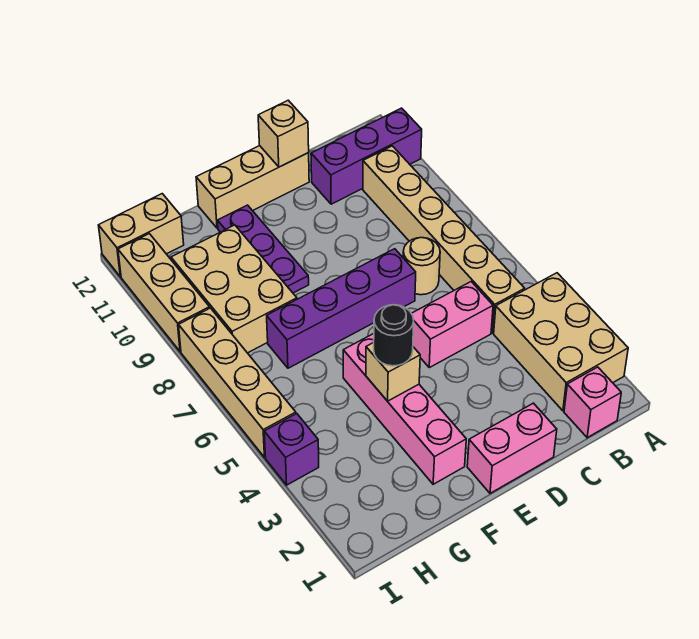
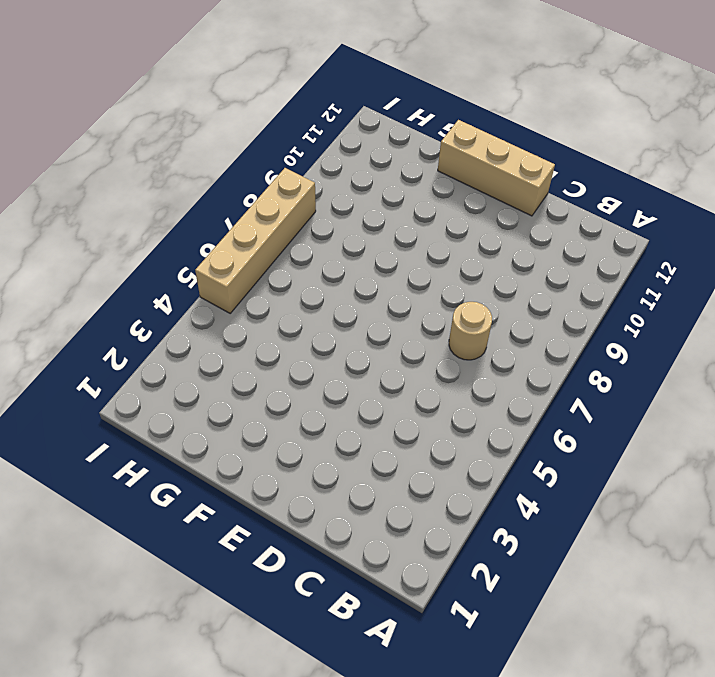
none -> tan brick A2:B4 level 1
none -> purple brick A11:C11 level 1
none -> pink brick B1 level 1

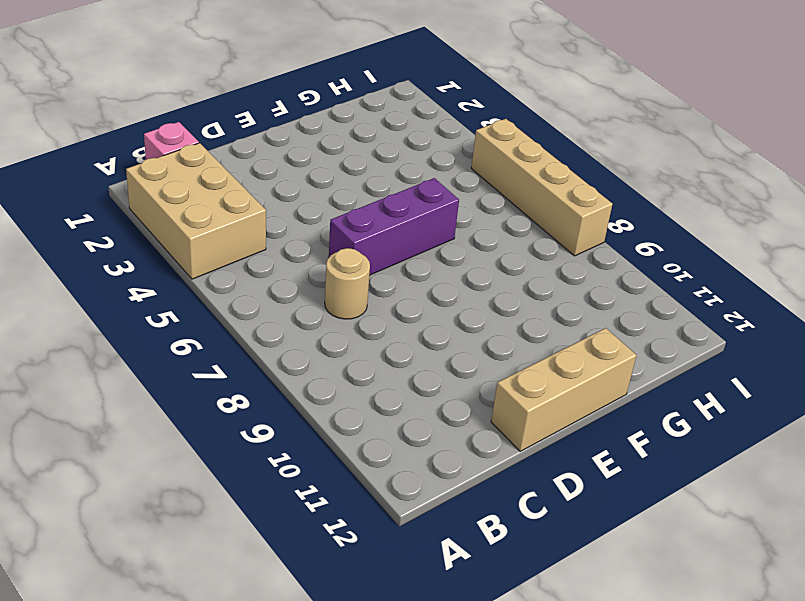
purple brick D6:F6 level 1 -> purple brick A11:C11 level 1
none -> tan brick B5:B10 level 1
none -> pink brick C5:D5 level 1
none -> pink brick D1:E1 level 1

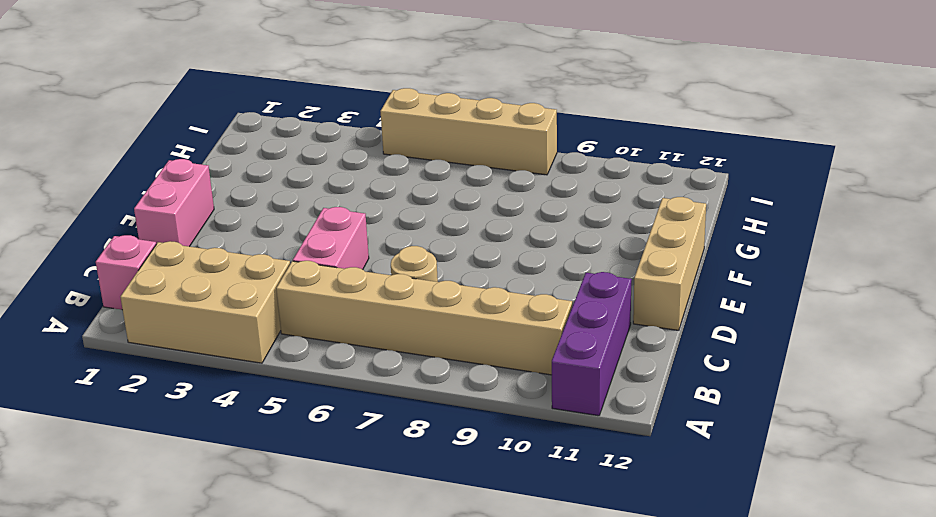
none -> purple brick D7:G7 level 1
none -> pink brick F2:F5 level 1
none -> purple plate F9:F11 level 1

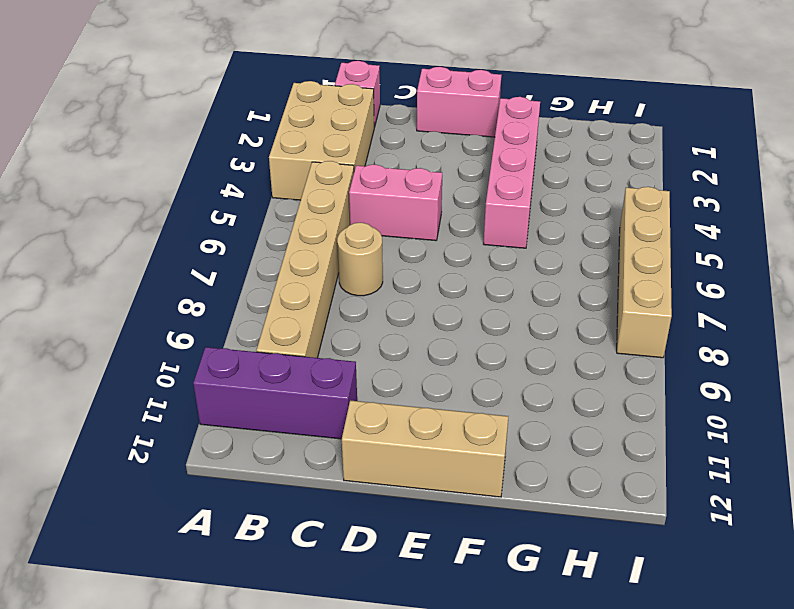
none -> purple brick D7:G7 level 1
none -> purple plate F9:F11 level 1
none -> tan brick G8:H10 level 1

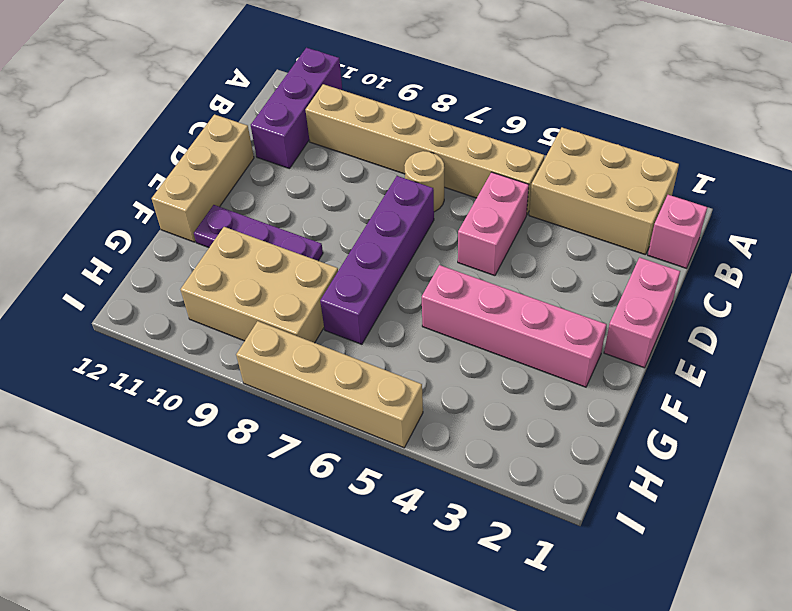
none -> tan brick H12:I12 level 1
none -> purple brick I4 level 1
none -> tan brick I9:I11 level 1

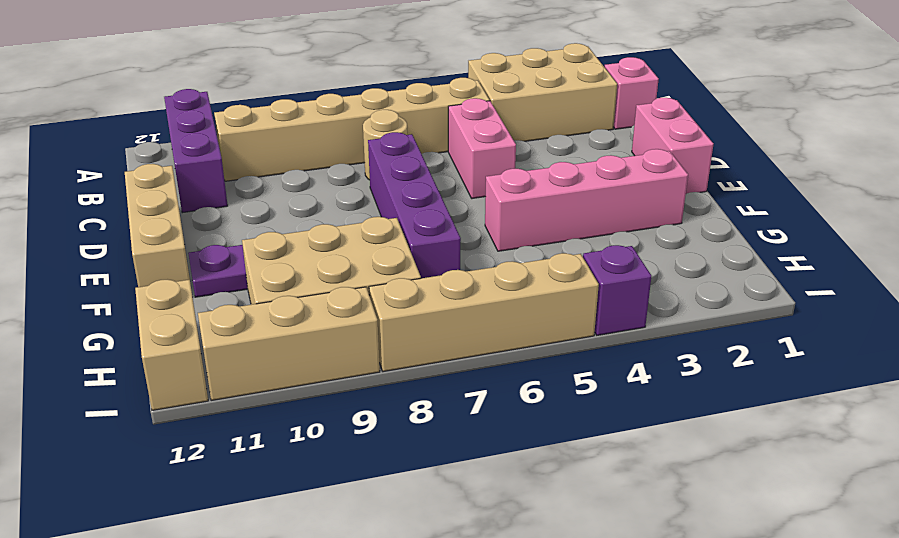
none -> tan brick D12 level 2
none -> tan brick F4 level 2
none -> black round brick F4 level 3

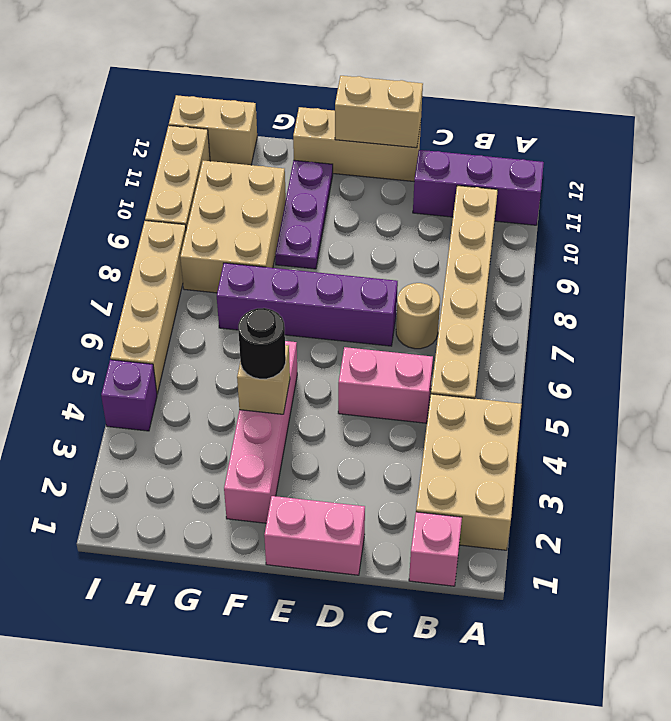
tan brick D12:E12 level 2 -> tan brick D12 level 2

